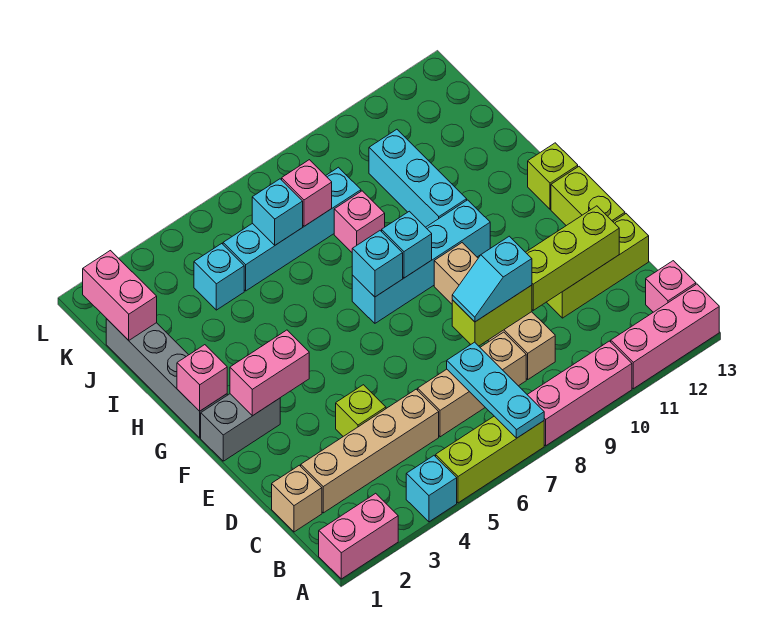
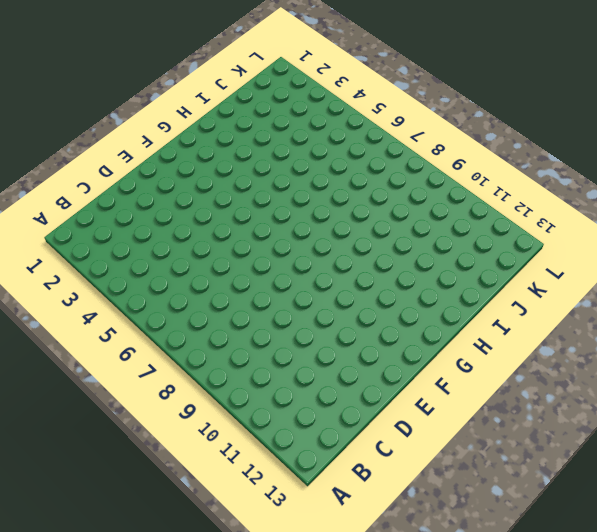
none -> pink brick A1:A2 level 1
none -> cyan brick A4 level 1
none -> lime brick A5:A7 level 1
none -> pink brick A8:A10 level 1

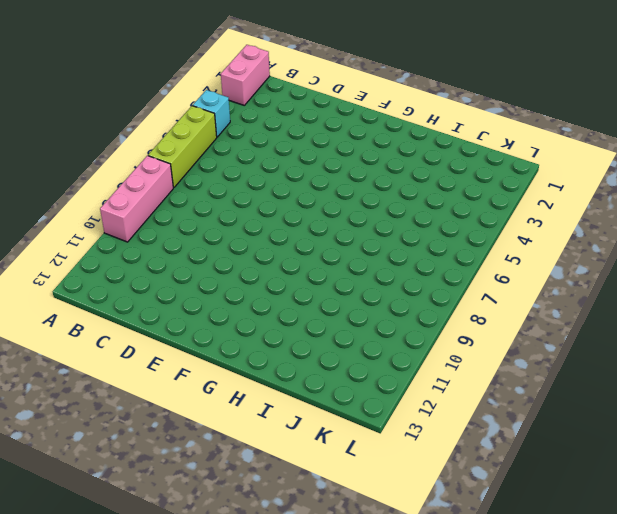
none -> pink brick A11:A13 level 1
none -> pink brick B13 level 1
none -> tan brick C1 level 1
none -> tan brick C2:C5 level 1

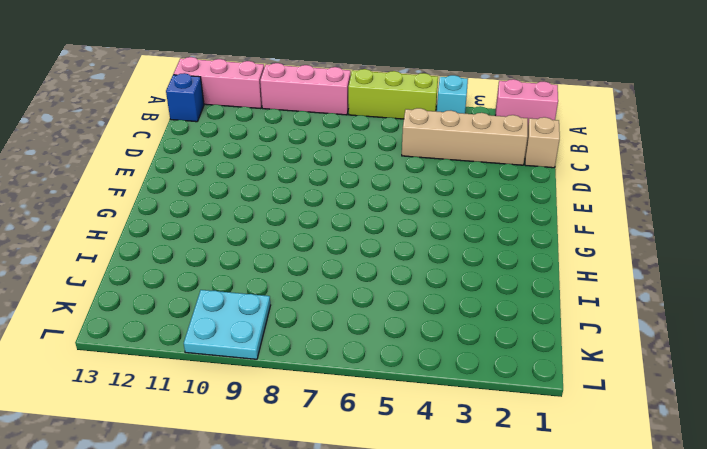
blue brick B13 level 1 -> pink brick B13 level 1
cyan plate K9:L10 level 1 -> none
none -> tan brick C6:C8 level 1
none -> tan brick C9:F9 level 1
none -> lime brick D4 level 1
none -> lime brick D11:D13 level 1

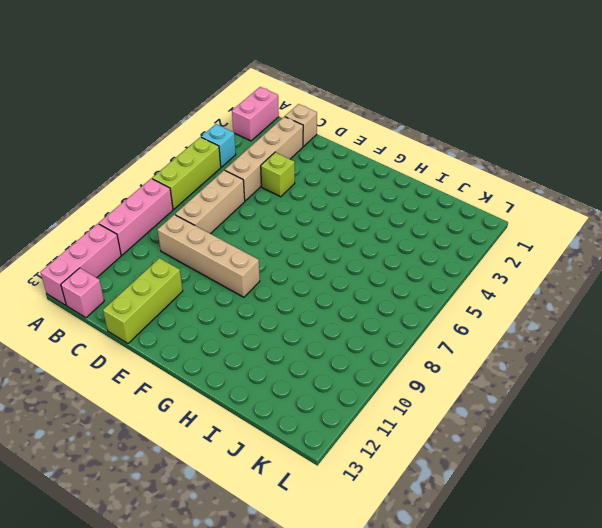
none -> lime brick E13:F13 level 1
none -> grey brick F1:F2 level 1
none -> grey brick G1:J1 level 1
none -> cyan brick G7:G10 level 1

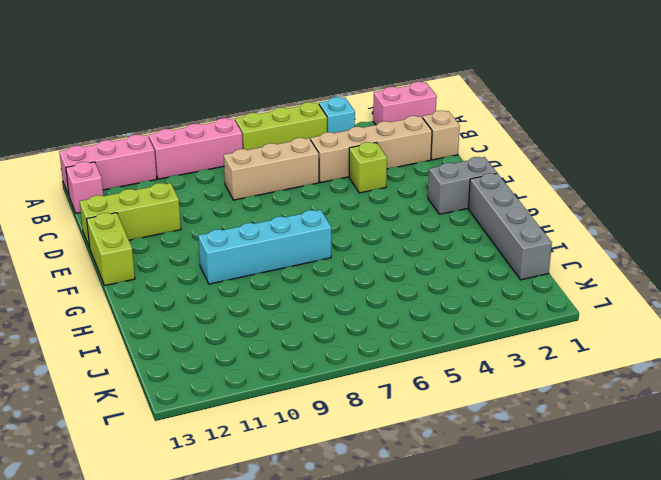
none -> tan brick C9:F9 level 1
none -> lime brick G13 level 1
none -> cyan brick H10:J10 level 1
none -> pink brick I8 level 1

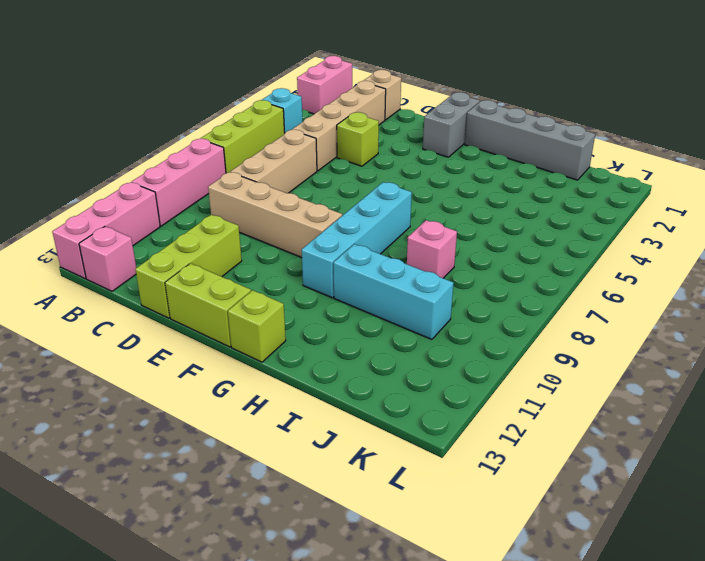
none -> cyan brick J4 level 1
none -> cyan brick J5:J8 level 1
none -> cyan plate A7:C7 level 2
none -> lime brick D8:D9 level 2

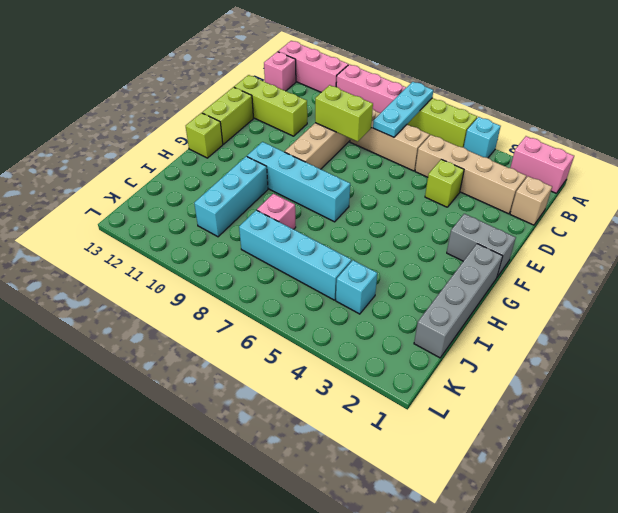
none -> lime brick D10:D12 level 2
none -> pink brick F2:F3 level 2
none -> pink brick G1 level 2
none -> cyan brick G7 level 2

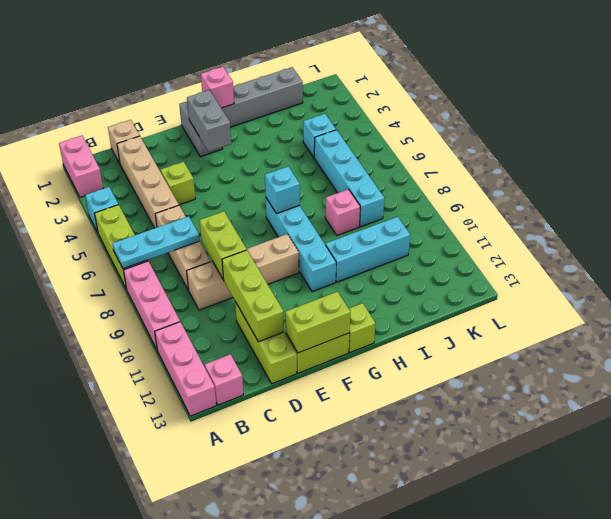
lime brick E13:F13 level 2 -> none
grey brick F2:F3 level 2 -> pink brick F2:F3 level 2
none -> cyan brick G8 level 2
none -> pink brick J1:K1 level 2
none -> cyan brick J6 level 2
none -> pink brick J7 level 2

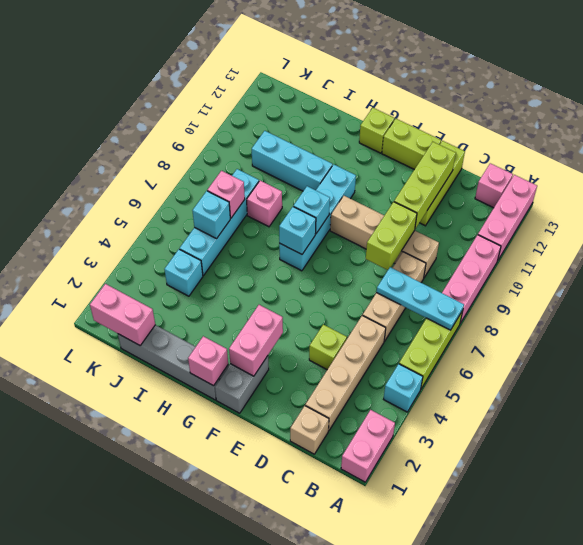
none -> cyan slope D8:D9 level 3 top 9

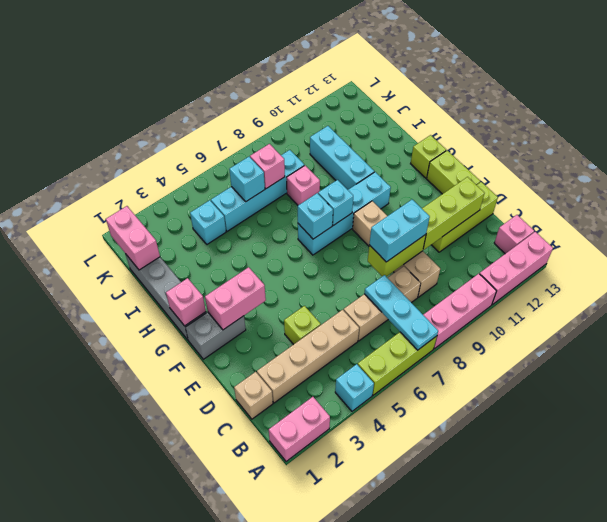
cyan brick D8:D9 level 3 -> cyan slope D8:D9 level 3 top 9

